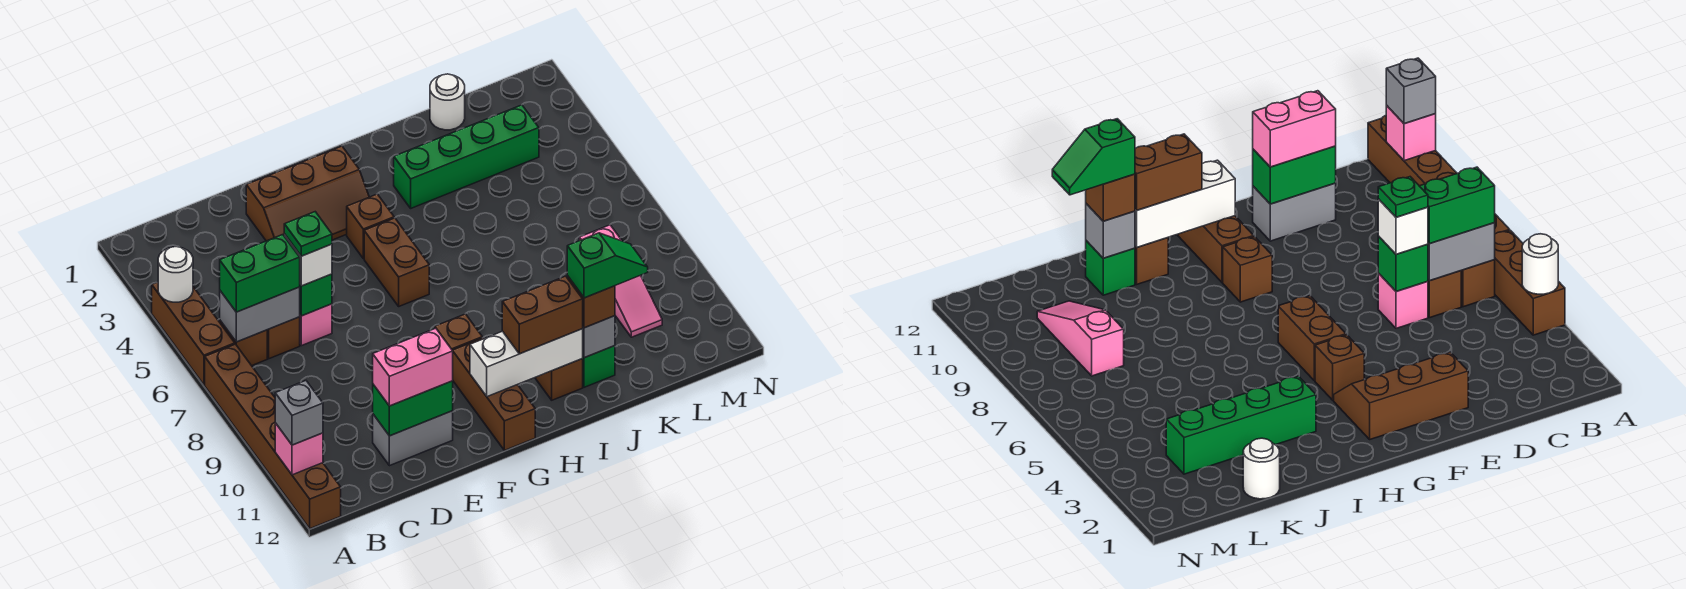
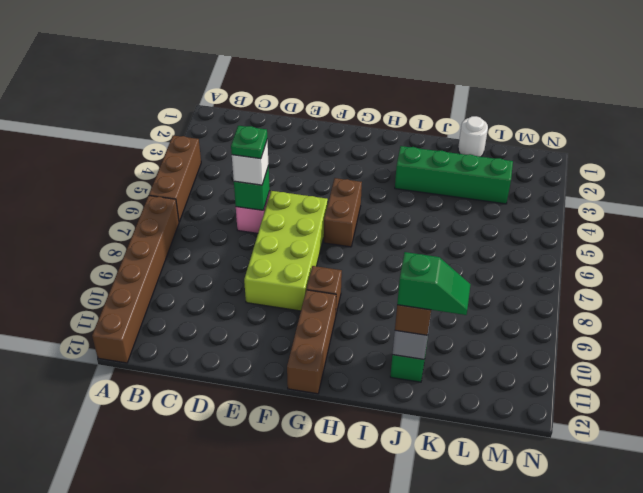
lime brick E6:F9 level 1 -> none
none -> brown brick B6 level 1
none -> brown brick C6 level 1
none -> grey brick D11:E11 level 1
none -> brown slope E2:G3 level 1 top 2

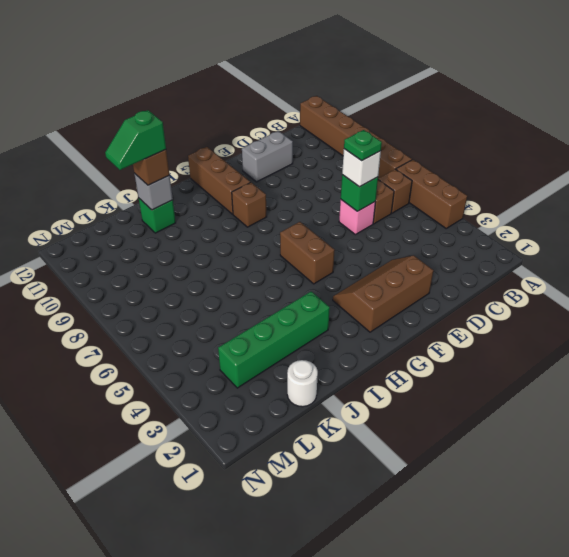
none -> brown brick G4 level 1
none -> brown brick I11 level 1
none -> pink slope L8:L10 level 1 top 8
none -> white round brick A4 level 2

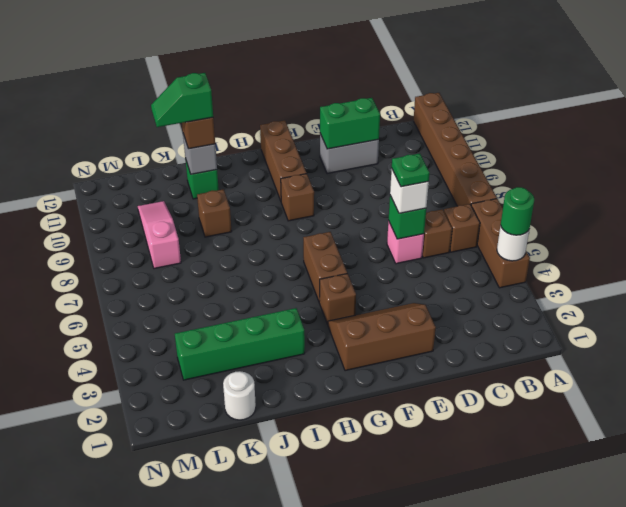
green round brick A4 level 3 -> none
brown brick J9 level 1 -> brown brick I11 level 1
none -> pink brick A11 level 2
none -> grey brick B6:C6 level 2
none -> white brick G11:I11 level 2
none -> grey brick A11 level 3

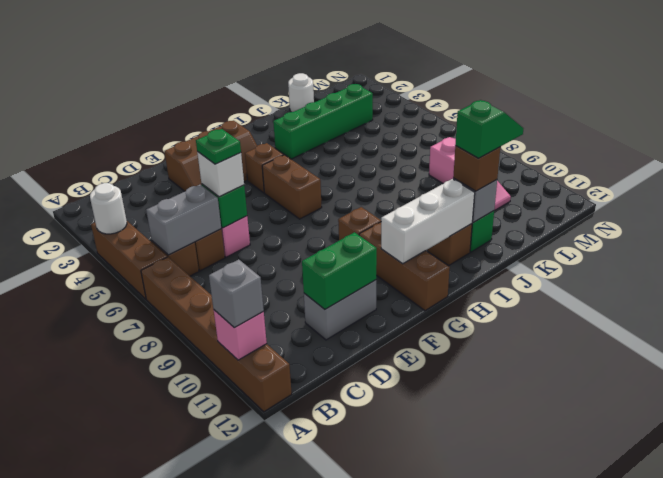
none -> green brick B6:C6 level 3
none -> pink brick D11:E11 level 3
none -> brown brick H11:I11 level 3

